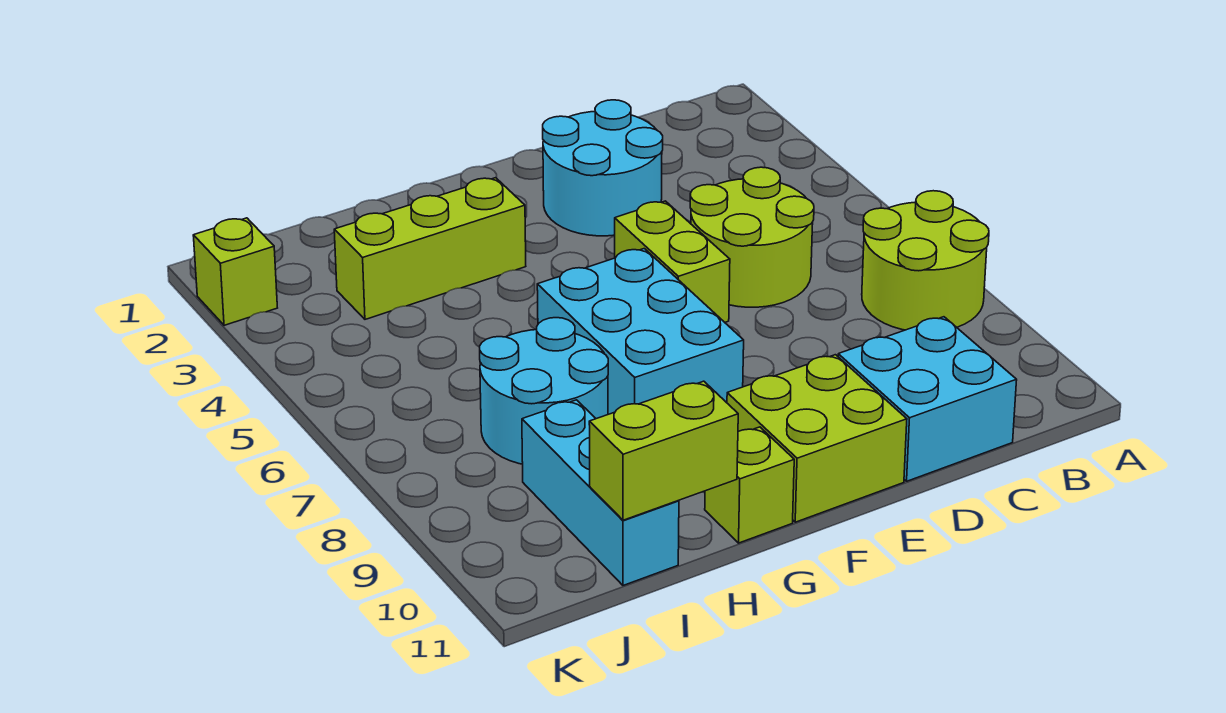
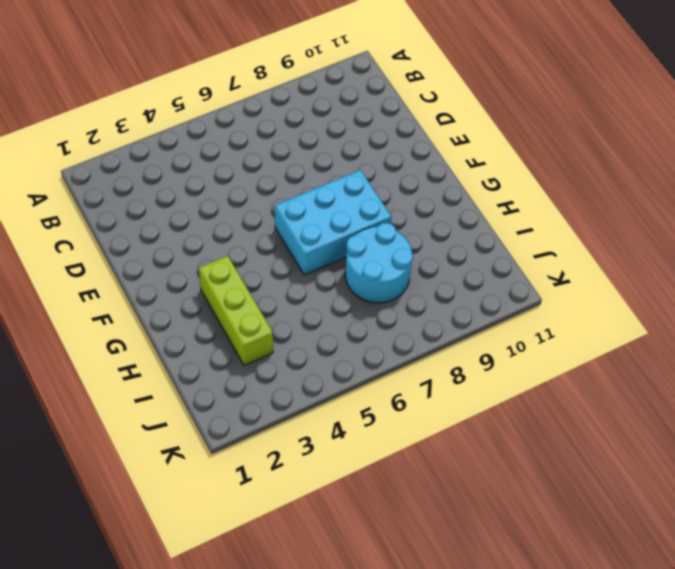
none -> lime round brick A7:B8 level 1
none -> lime round brick C5:D6 level 1
none -> cyan brick C10:D11 level 1

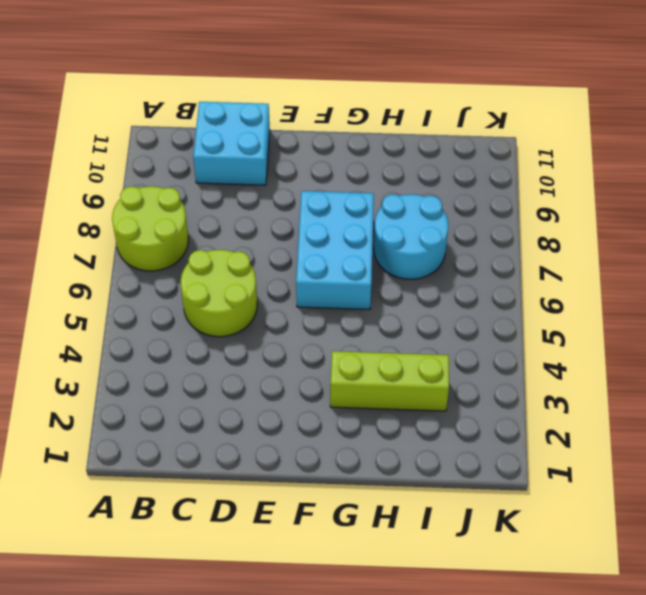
none -> cyan round brick D2:E3 level 1
none -> lime brick E5:E6 level 1
none -> lime brick E10:F11 level 1

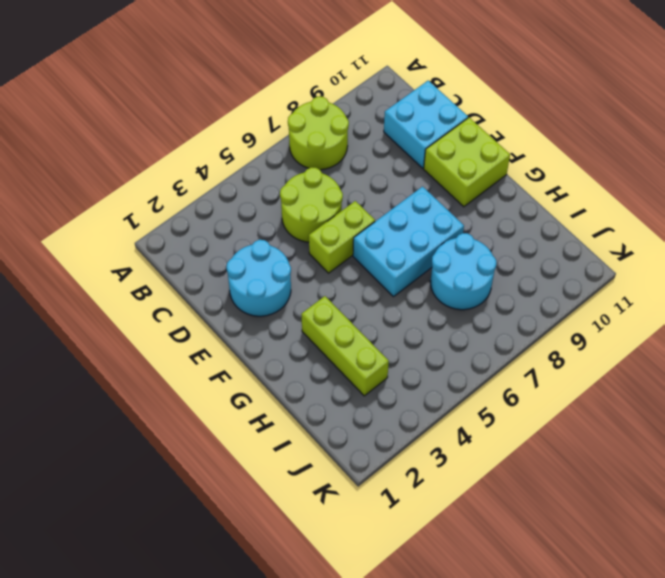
none -> lime brick G11 level 1
none -> cyan brick I9:I11 level 1
none -> lime brick K2 level 1

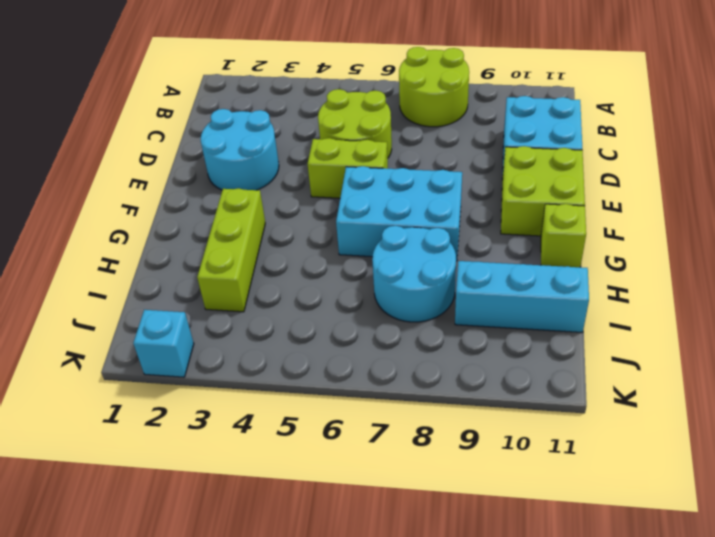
cyan brick K2 level 1 -> lime brick K2 level 1
none -> lime brick H11:I11 level 2

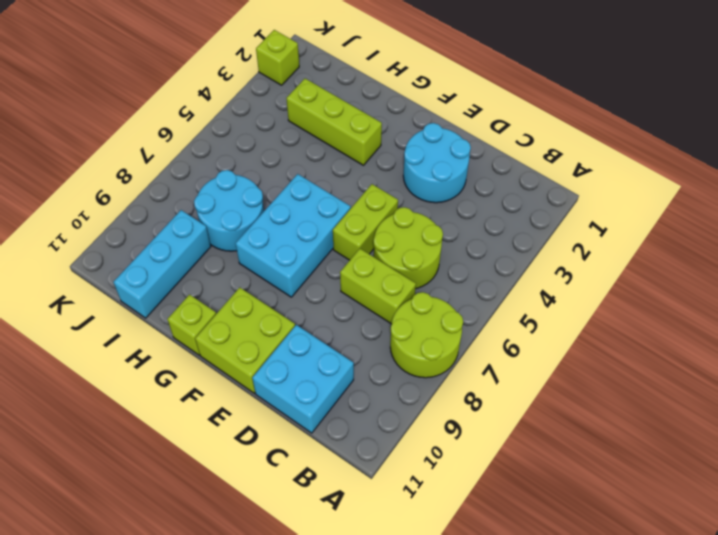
lime brick C7:D7 level 1 -> lime brick H11:I11 level 2

